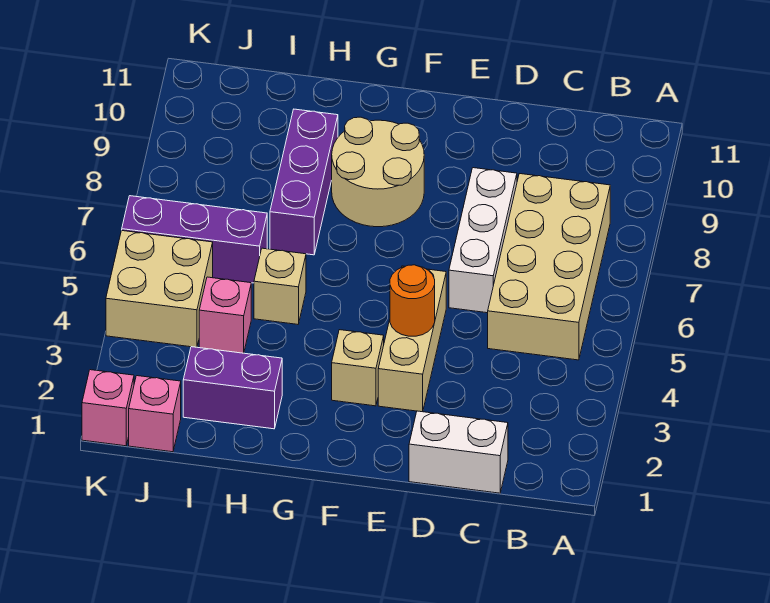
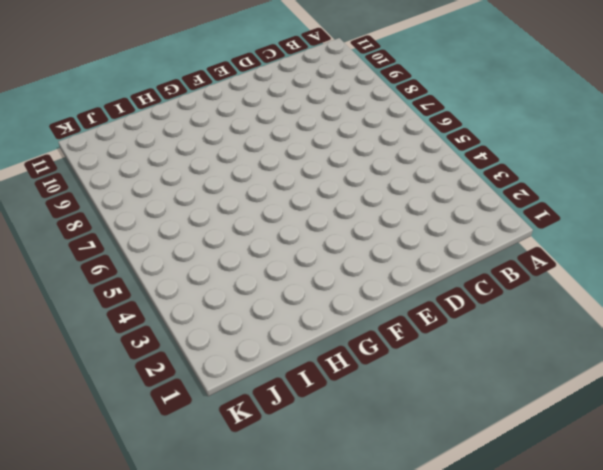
none -> tan brick B5:C8 level 1
none -> white brick C1:D1 level 1
none -> white brick D6:D8 level 1

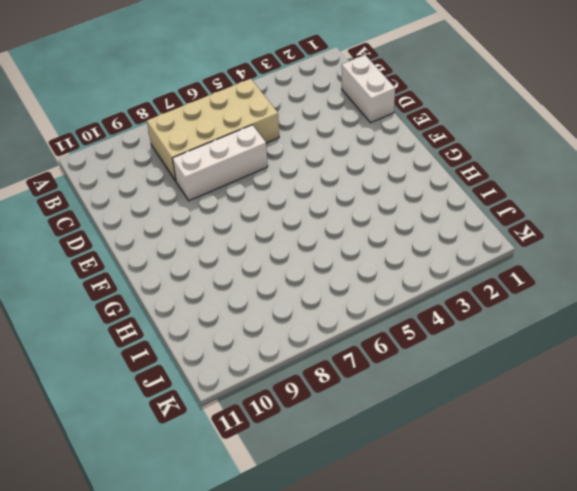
none -> tan brick E3:E5 level 1
none -> tan brick F3 level 1
none -> tan round brick F8:G9 level 1

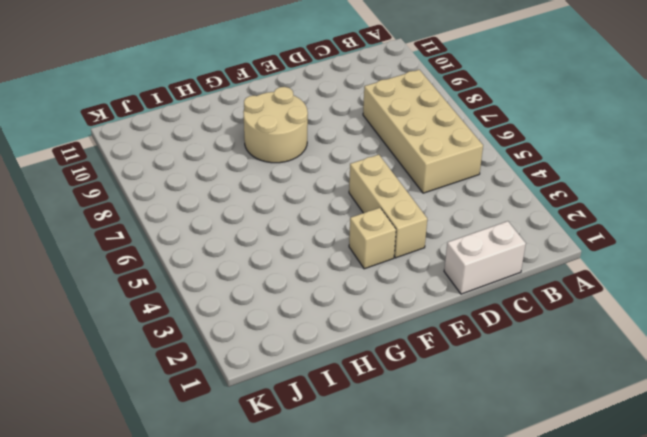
none -> white brick D6:D8 level 1
none -> purple brick H2:I2 level 1
none -> tan brick H5 level 1

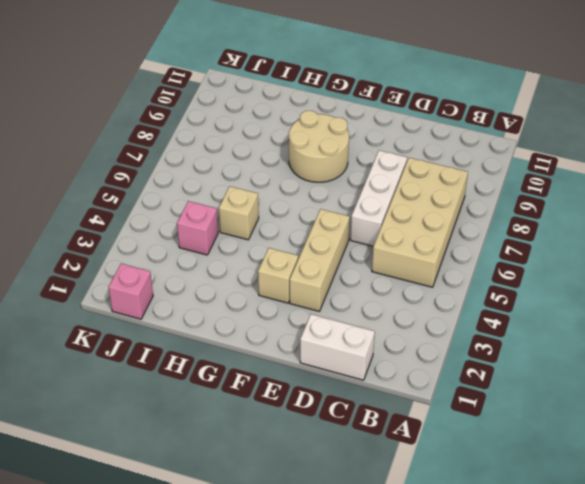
none -> purple brick H2:I2 level 1
none -> purple brick H7:H9 level 1
none -> purple brick I6:K6 level 1

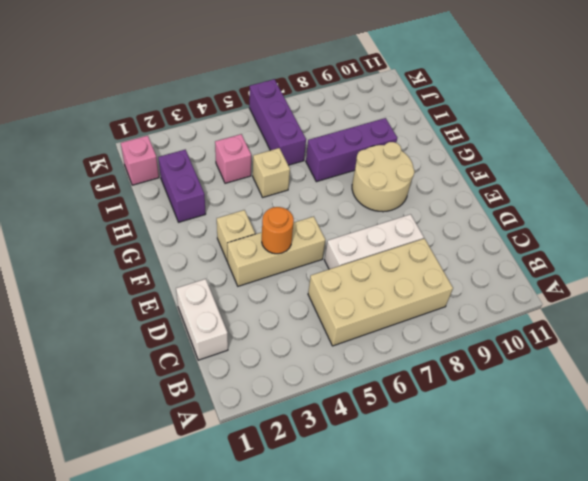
none -> tan brick J4:K5 level 1
none -> pink brick K1 level 1

